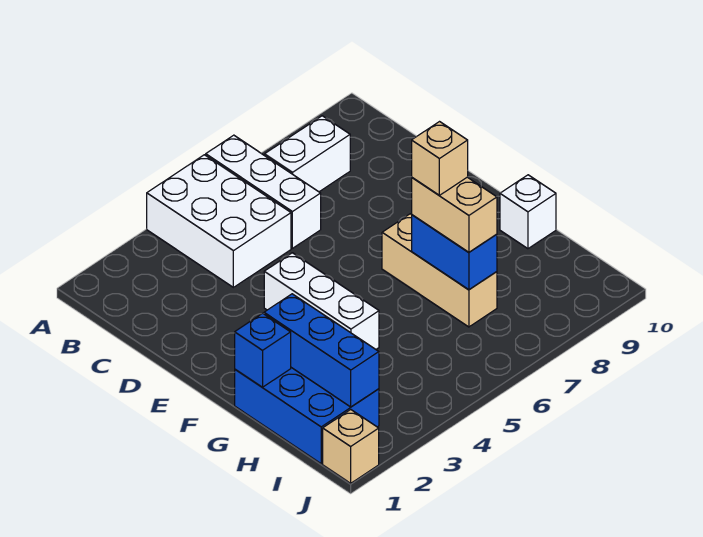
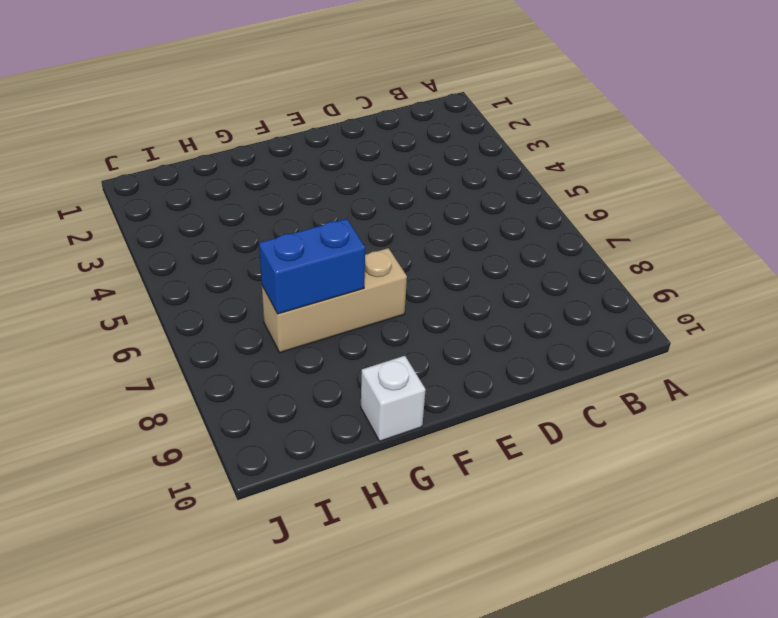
none -> white brick A4:C5 level 1
none -> white brick A6:C6 level 1
none -> white brick B7:B8 level 1

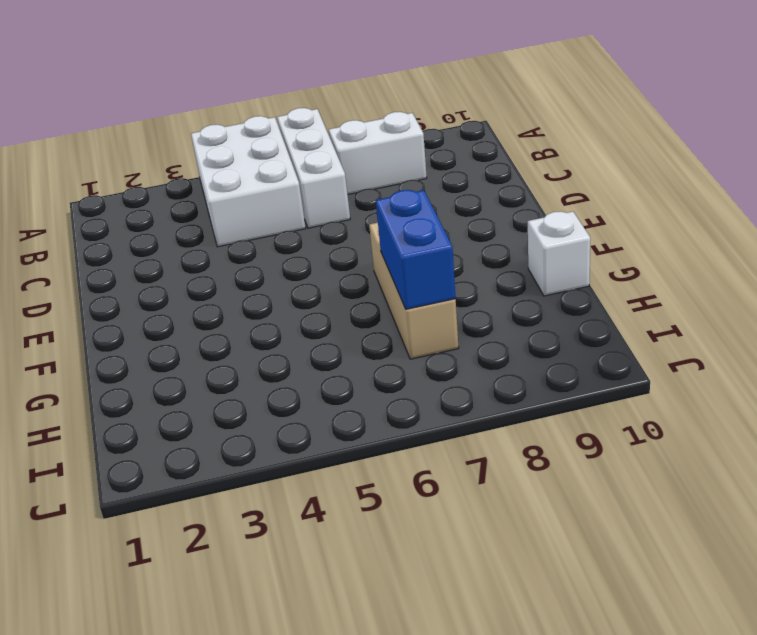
none -> white brick E4:G4 level 1
none -> blue brick G1:I2 level 1
none -> tan brick J1 level 1

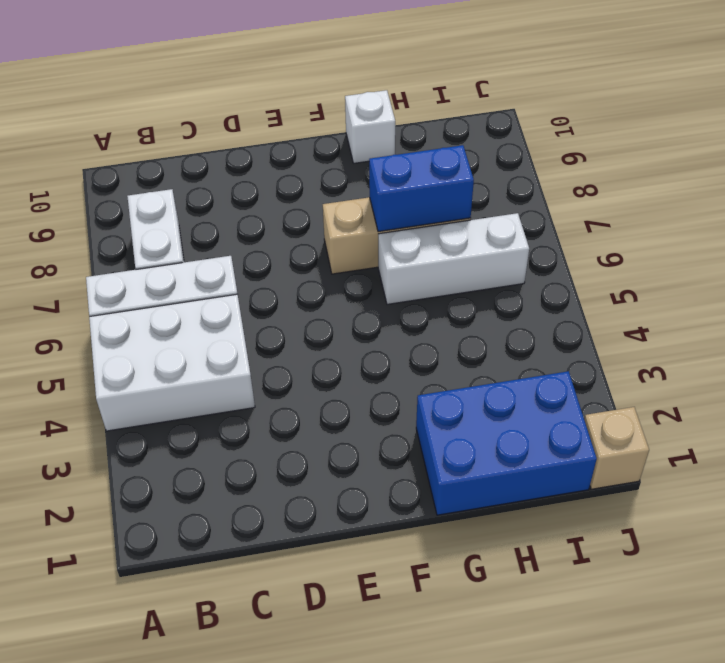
white brick G6:I6 level 1 -> white brick E4:G4 level 1
none -> blue brick G1 level 2
none -> blue brick G2:I2 level 2
none -> tan brick G7:H7 level 3

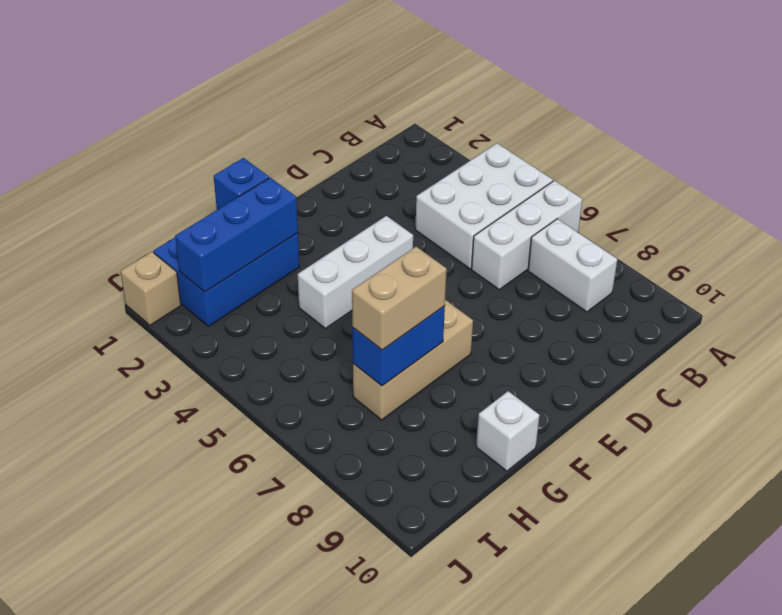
none -> tan brick G7 level 4

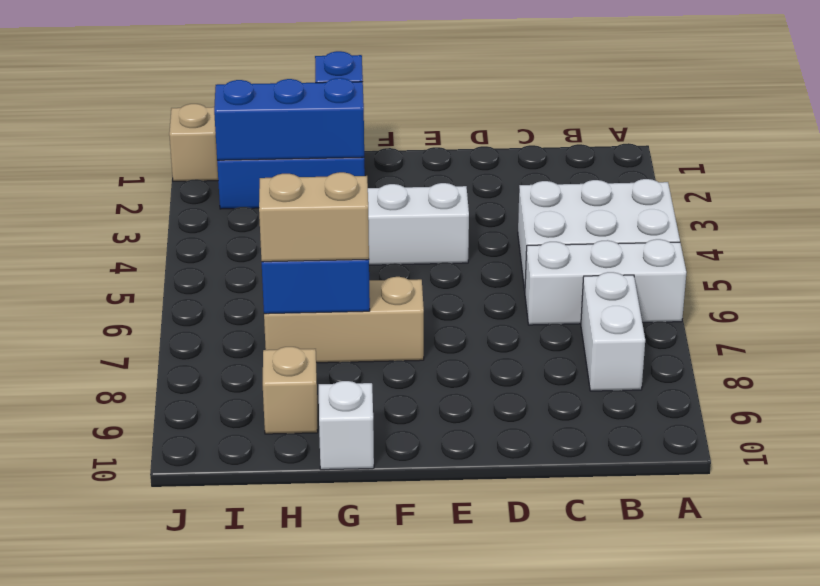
tan brick H9 level 1 -> tan brick G7 level 4

